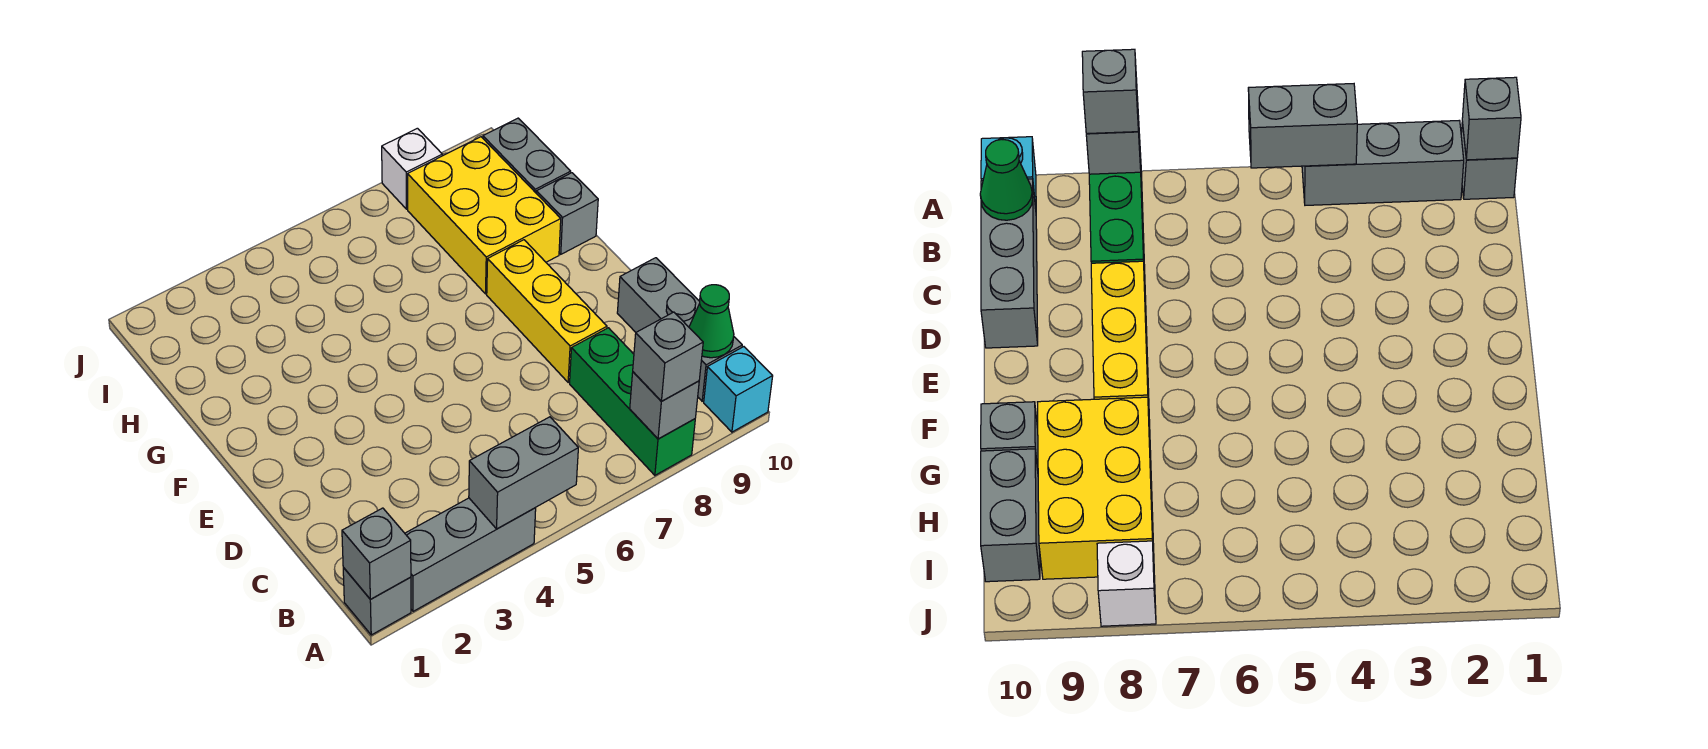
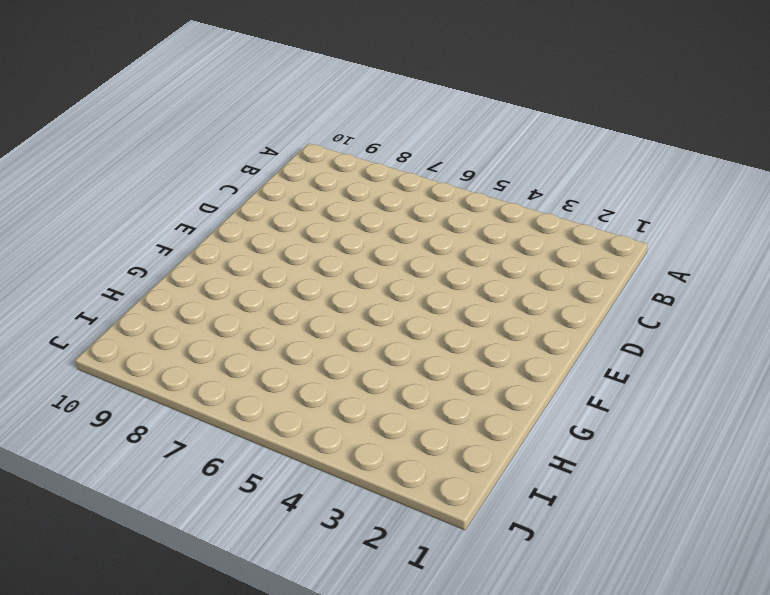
none -> grey brick A1 level 1
none -> grey brick A2:A4 level 1
none -> green brick A8:C8 level 1

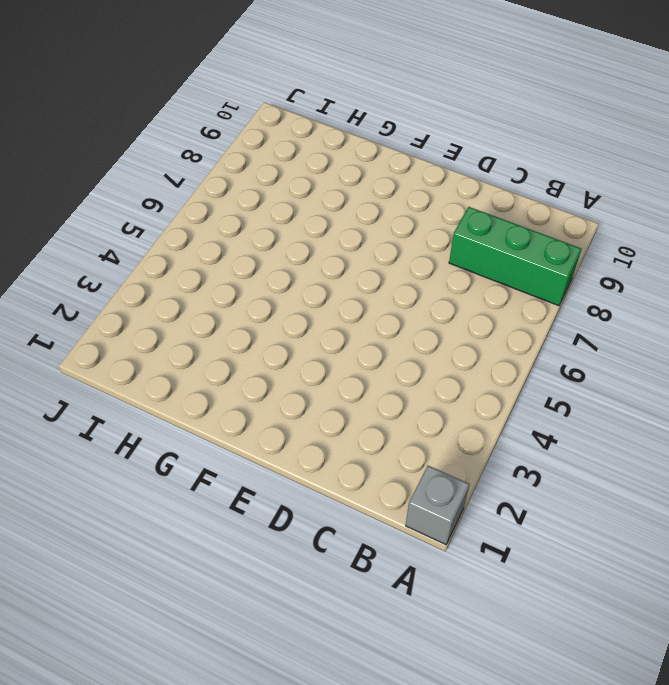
none -> grey brick A2:A4 level 1
none -> cyan brick A10 level 1
none -> grey brick B10:D10 level 1

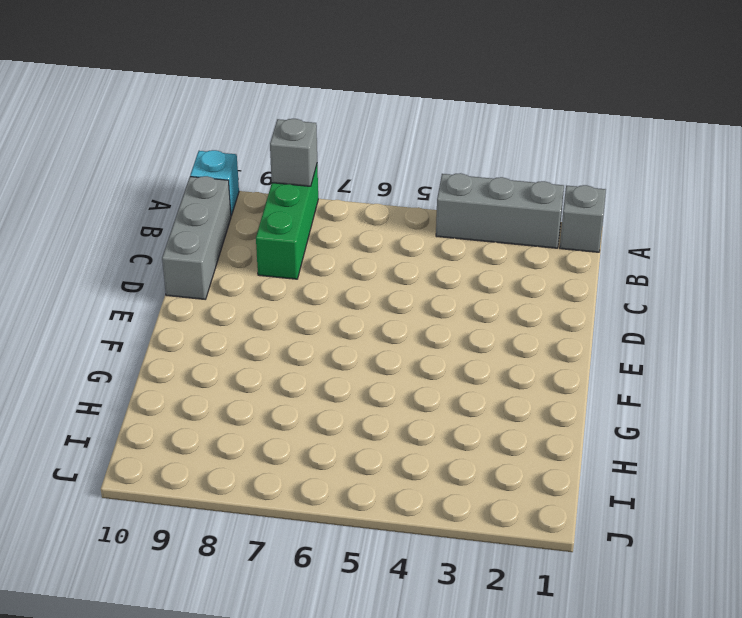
none -> yellow brick D8:F8 level 1
none -> yellow brick G8:I9 level 1
none -> grey brick G10 level 1

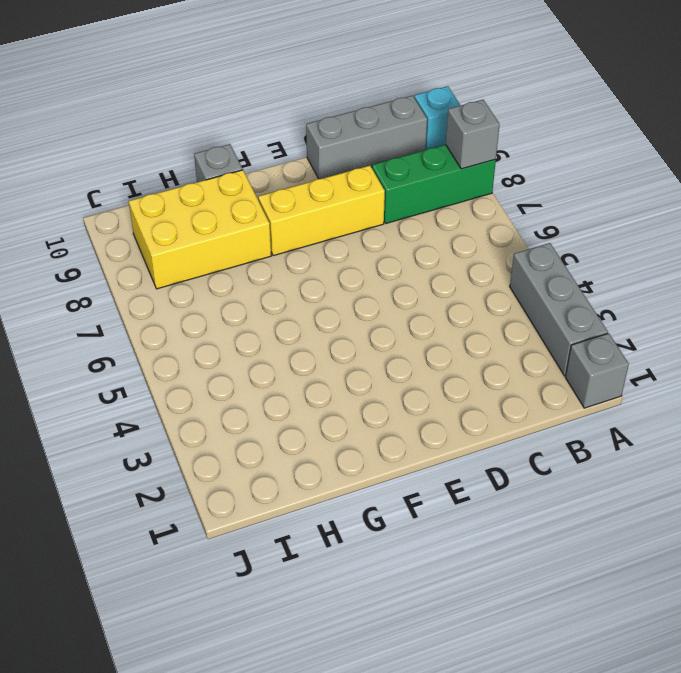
none -> grey brick H10:I10 level 1
none -> white brick J8 level 1
none -> grey brick A1 level 2

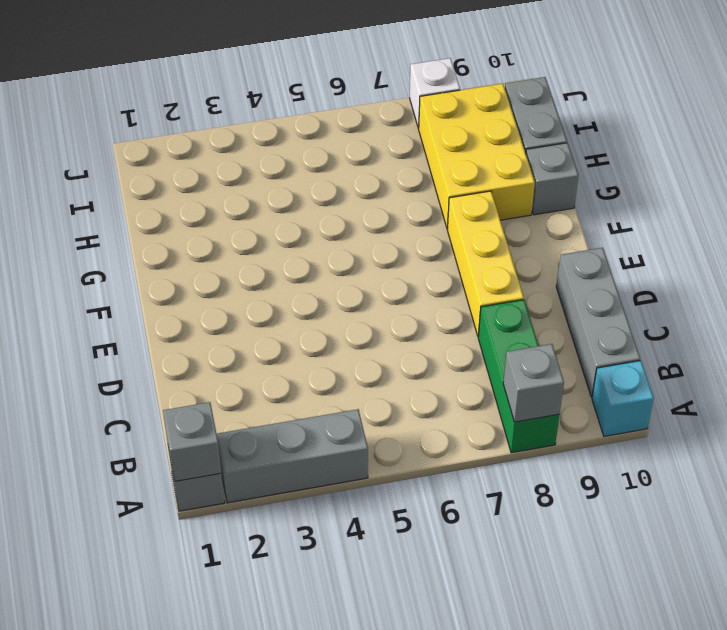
none -> grey brick A4:A5 level 2
none -> green cone B10 level 2
none -> grey brick A8 level 3

